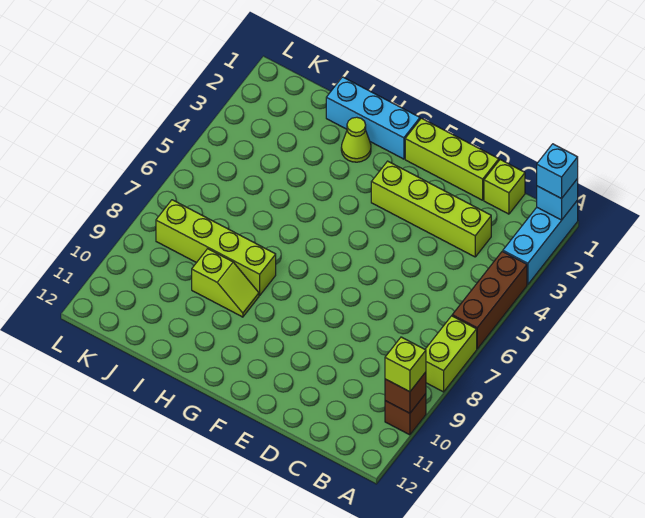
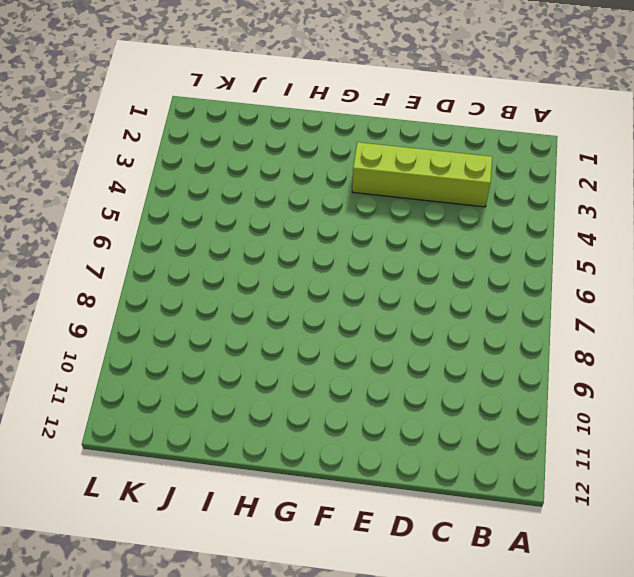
none -> cyan brick A1:A3 level 1
none -> brown brick A4:A6 level 1
none -> lime brick A7:A8 level 1

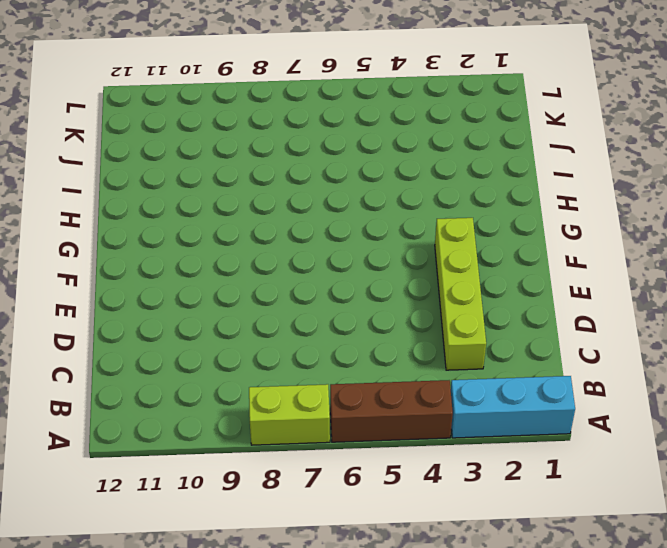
none -> brown brick A10 level 1
none -> lime brick C1 level 1
none -> lime brick D1:F1 level 1

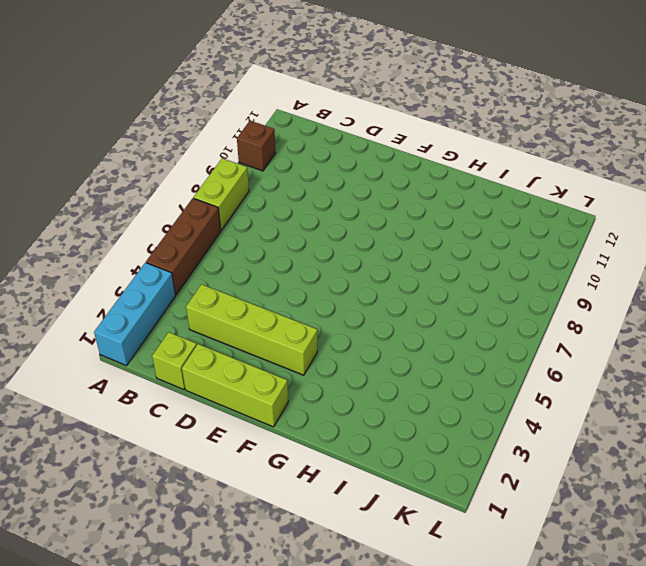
none -> cyan brick G1:I1 level 1
none -> lime cone H2 level 1
none -> lime brick H8:K8 level 1

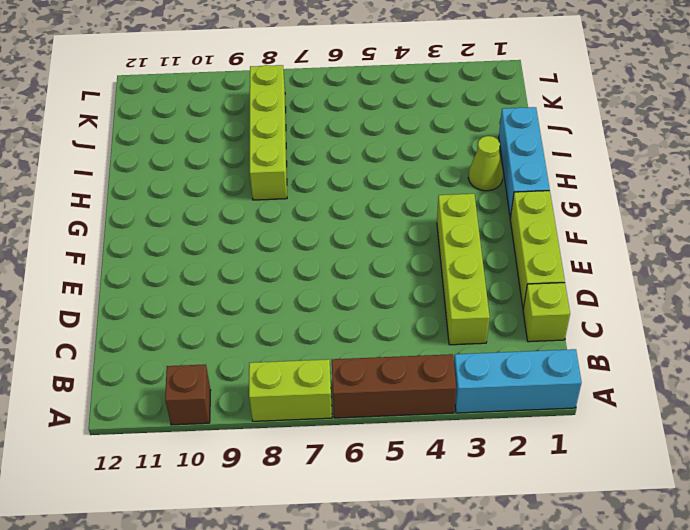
none -> lime slope H9:I9 level 1 top I
none -> cyan brick A1 level 2
none -> brown brick A10 level 2

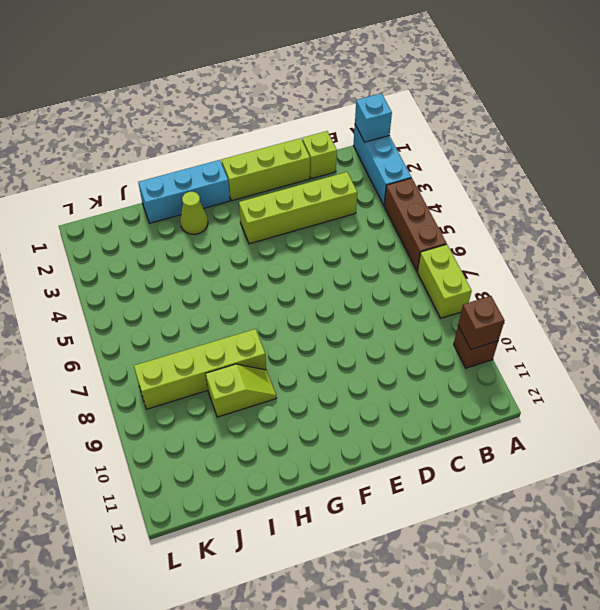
none -> cyan brick A1 level 3
none -> lime brick A10 level 3

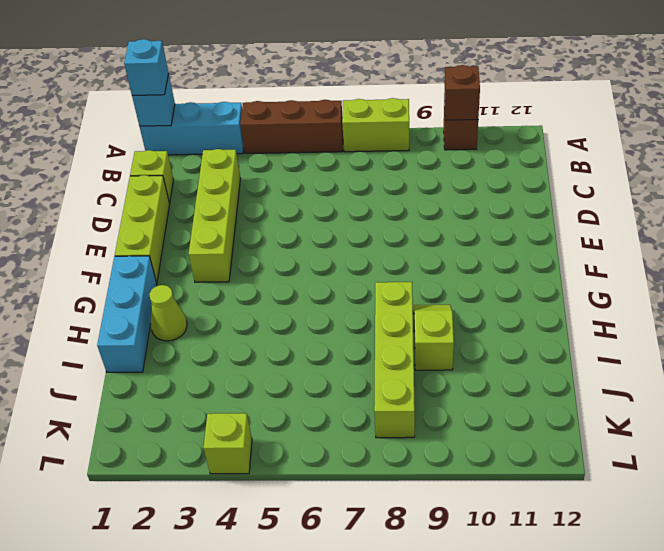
lime brick L4 level 1 -> lime brick A10 level 3

